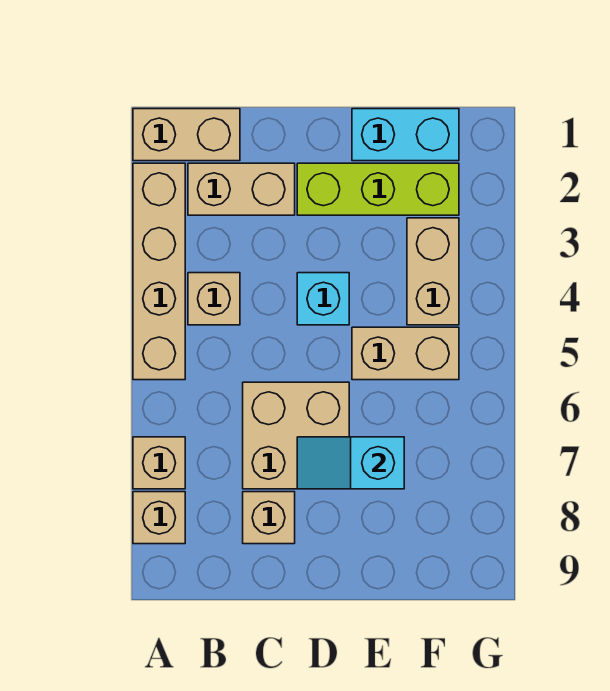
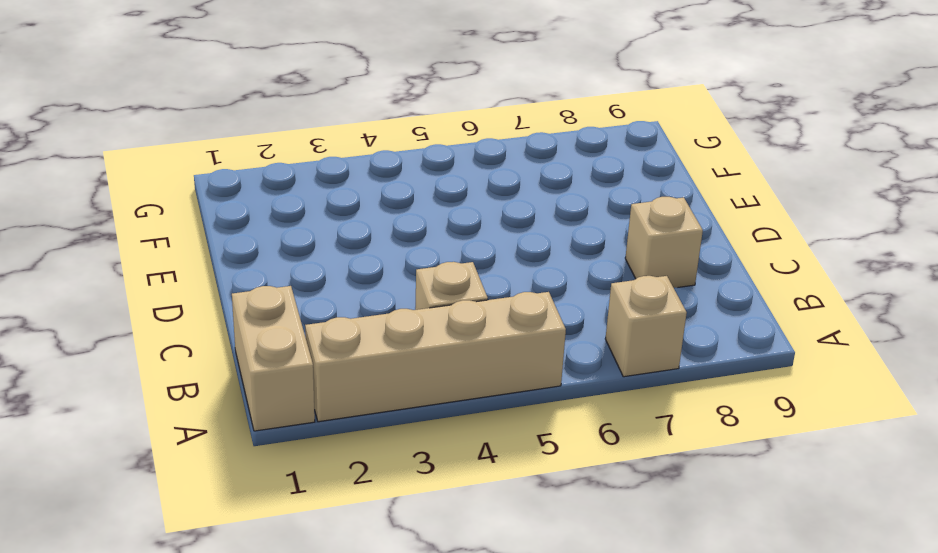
none -> tan brick A8 level 1
none -> tan brick B2:C2 level 1
none -> tan brick C6:D7 level 1

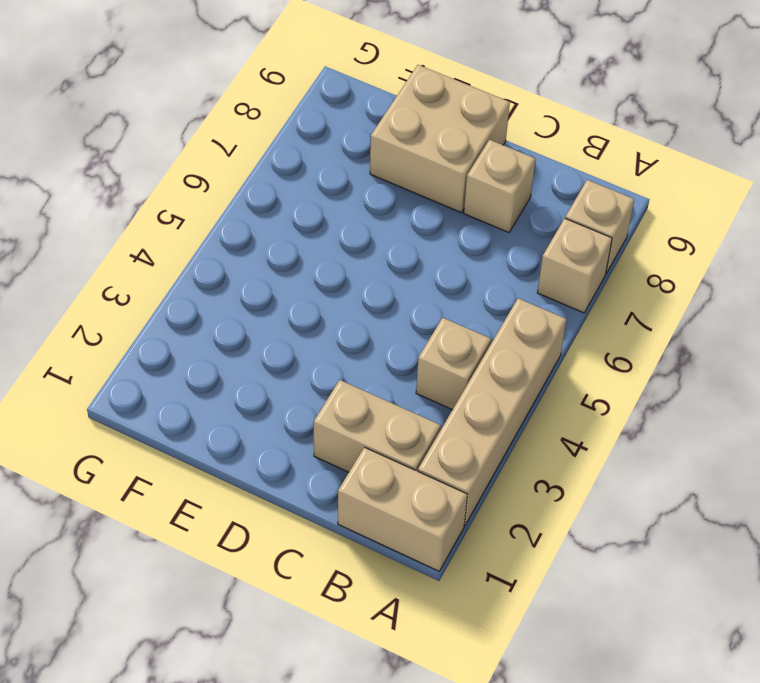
tan brick D8:E9 level 1 -> tan brick C6:D7 level 1
none -> lime brick D2:F2 level 1
none -> cyan brick D4 level 1
none -> cyan brick E1:F1 level 1

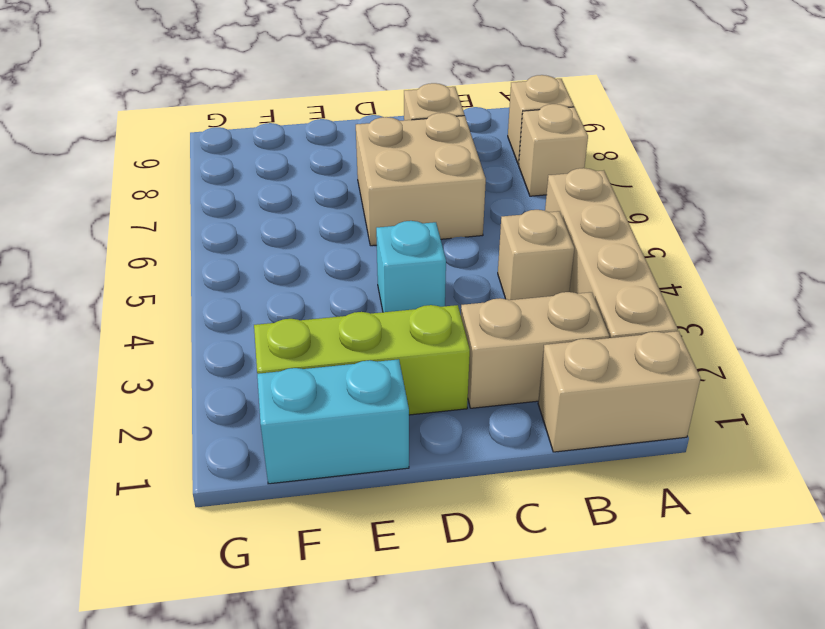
none -> tan brick E5:F5 level 1
none -> tan brick F3:F4 level 1
none -> cyan slope D7:E7 level 2 top E

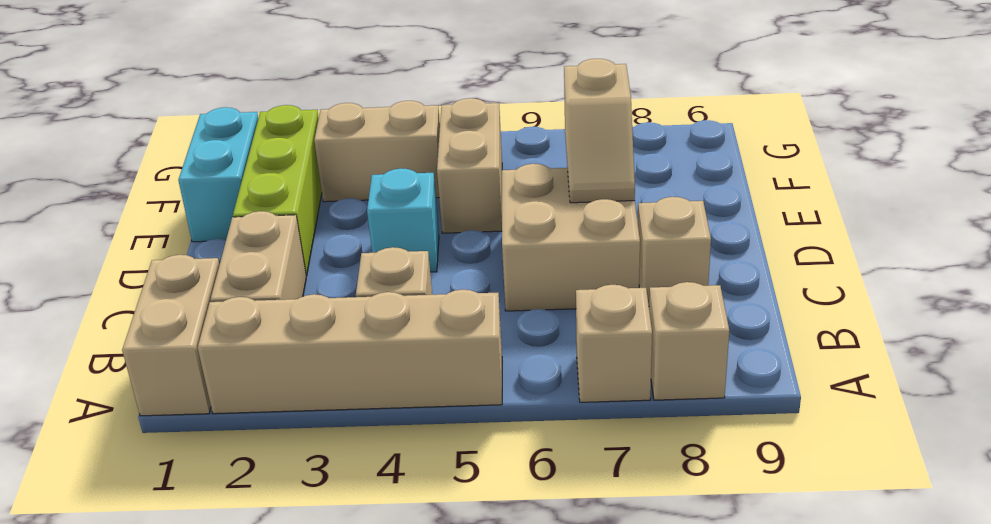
tan slope D7:E7 level 2 top E -> cyan slope D7:E7 level 2 top E

